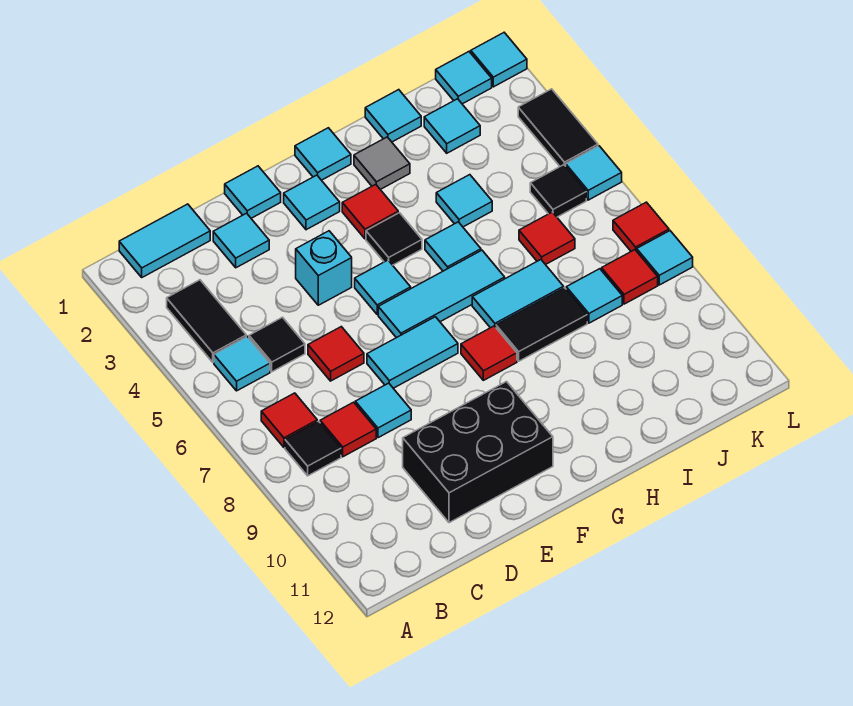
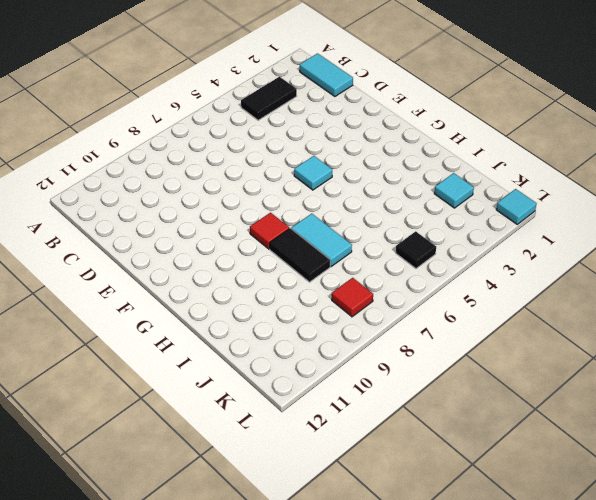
none -> cyan tile B5 level 1
none -> red tile B7 level 1
none -> black tile B8 level 1
none -> black tile C5 level 1

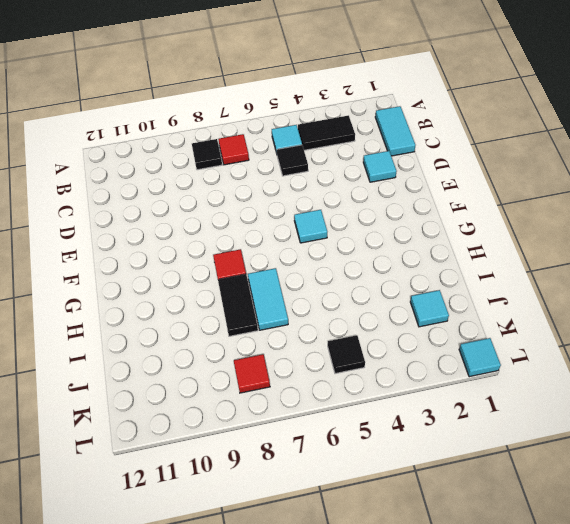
none -> red tile C8 level 1
none -> red tile D6 level 1
none -> cyan tile D8 level 1
none -> black brick D10:F11 level 1

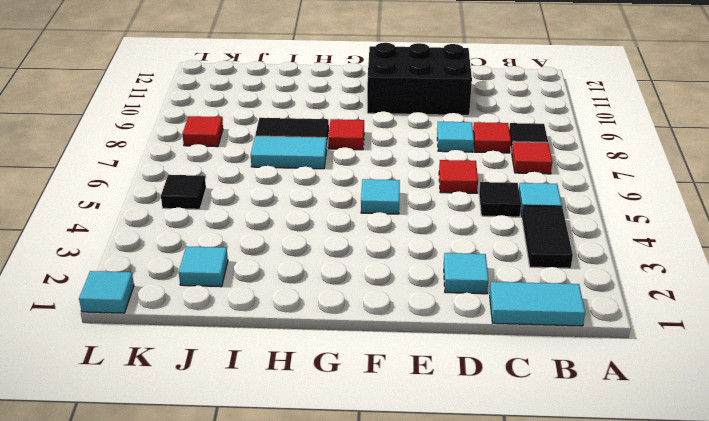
none -> cyan tile E1 level 1
none -> cyan brick E4 level 1
none -> cyan tile E7:F7 level 1
none -> cyan tile F2 level 1

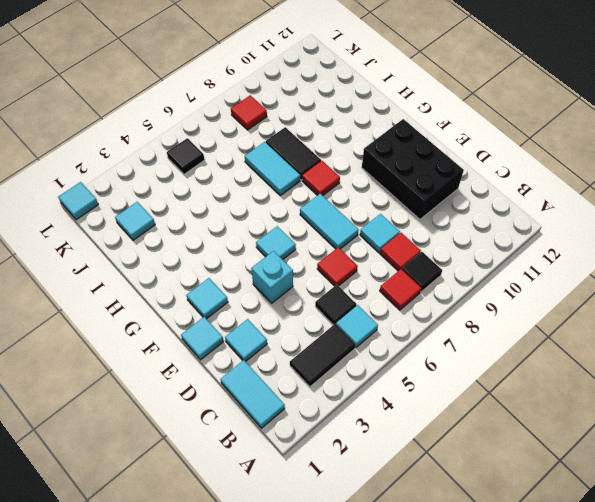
none -> cyan tile F6:H6 level 1
none -> cyan tile G1 level 1
none -> red tile G3 level 1
none -> black tile G4 level 1

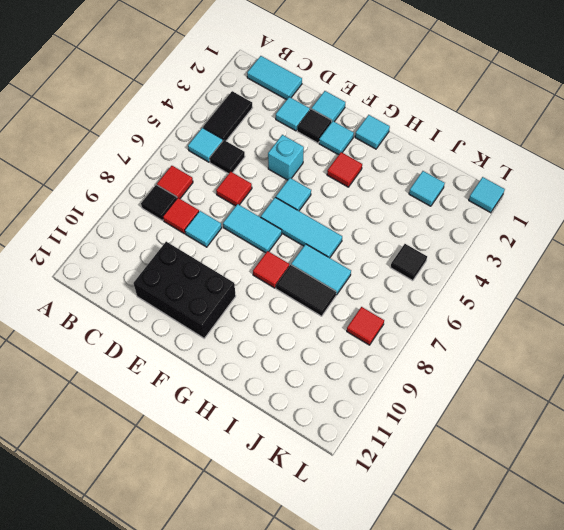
black tile E2 level 1 -> black tile G4 level 1
none -> grey tile H2 level 1
none -> cyan tile H5 level 1
none -> cyan tile I1 level 1
none -> cyan tile I4 level 1

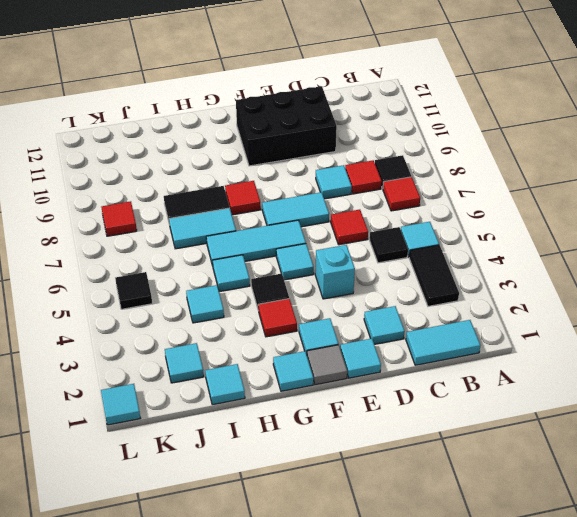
grey tile F1 level 1 -> grey tile H2 level 1
none -> red tile J6 level 1
none -> cyan tile J8 level 1
none -> cyan tile K1 level 1
none -> black tile L3:L4 level 1

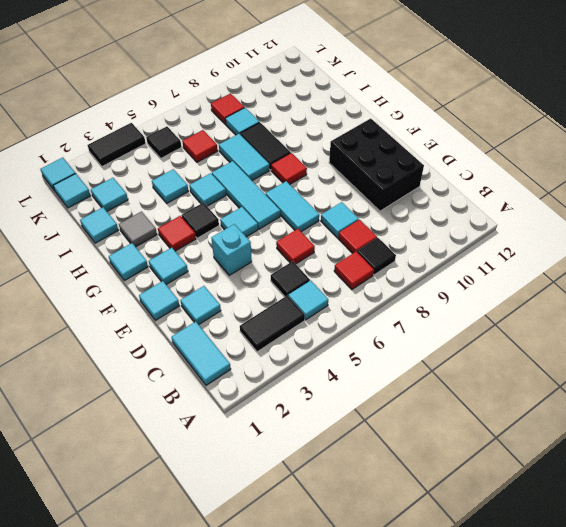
none -> cyan tile L5 level 1
none -> red tile L7 level 1
none -> cyan tile L8 level 1

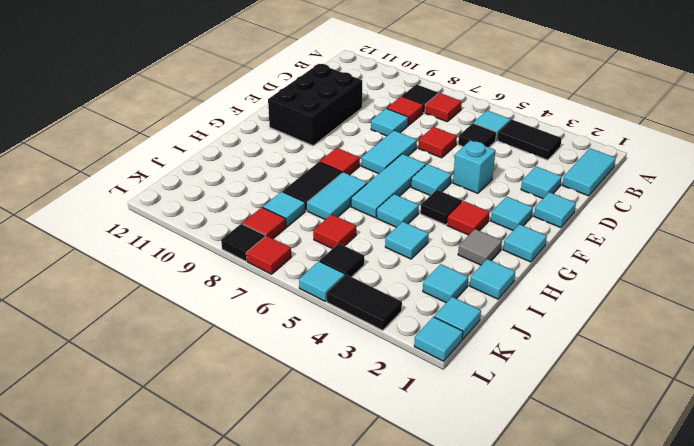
black tile L8 level 1 -> cyan tile L8 level 1

